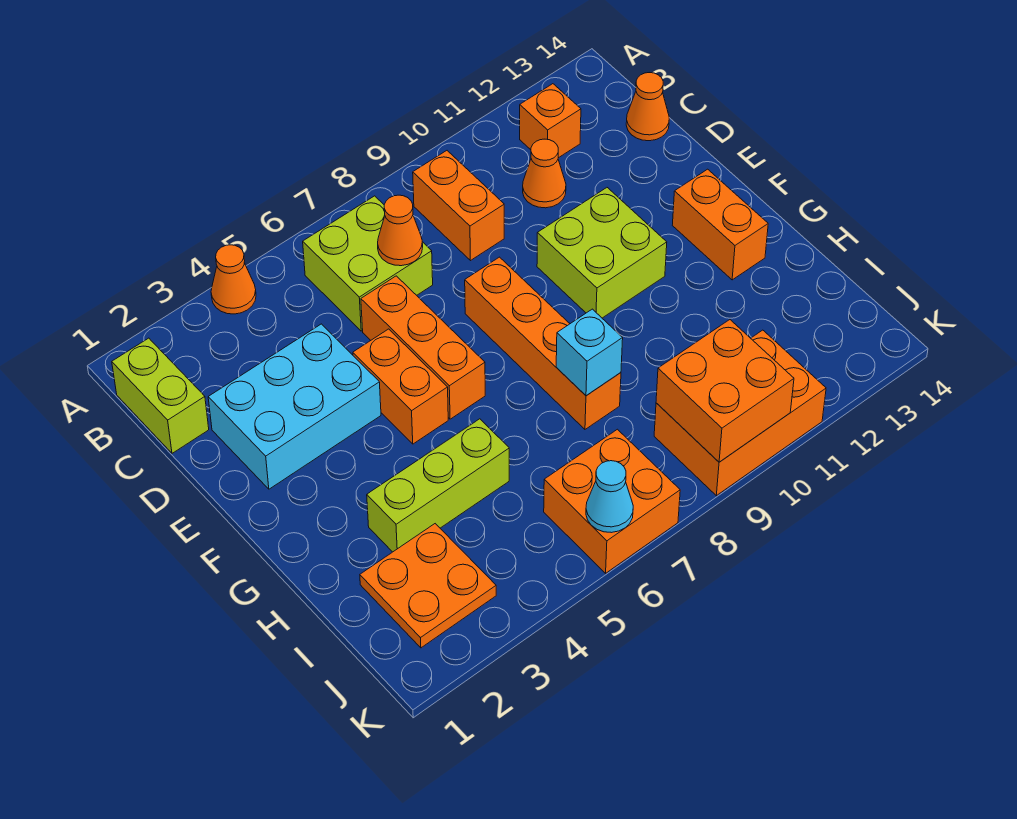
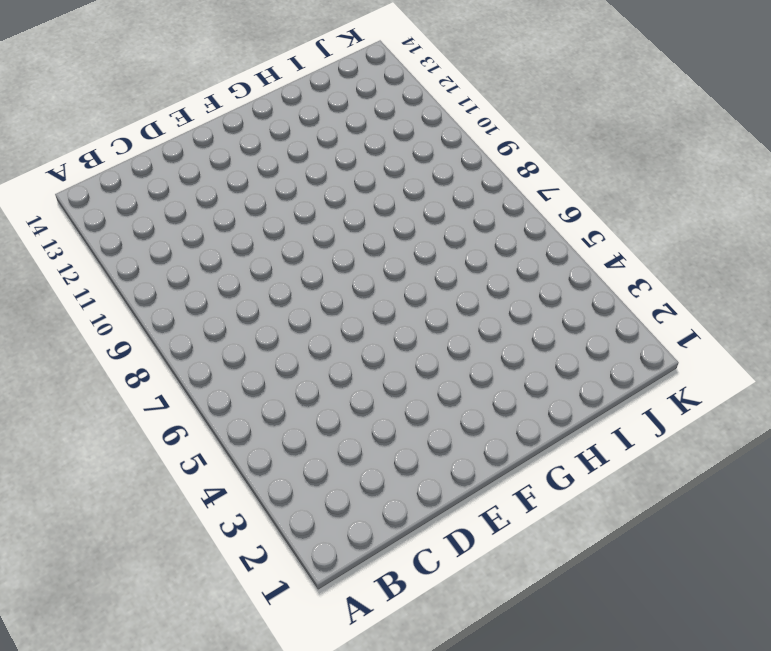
none -> orange cone A4 level 1
none -> lime brick B1:C1 level 1
none -> lime brick B6:C7 level 1

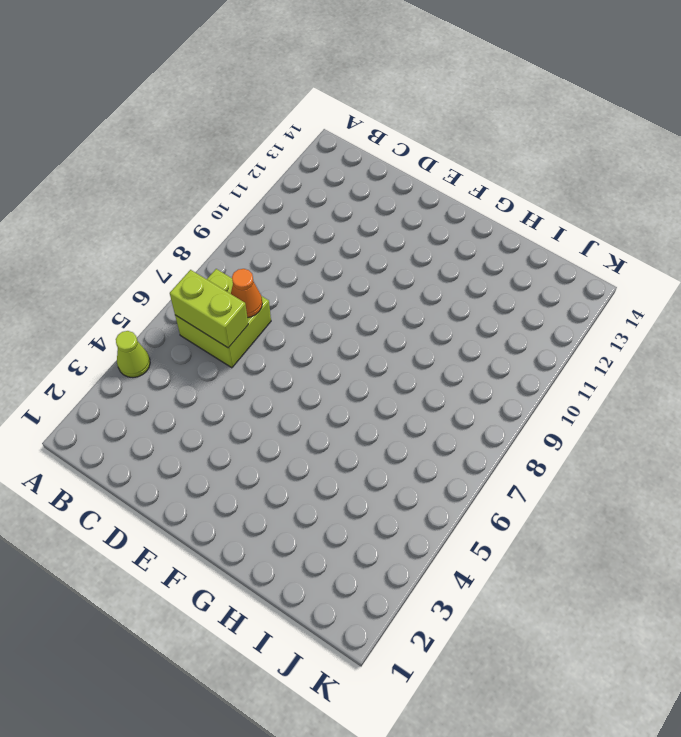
lime cone A4 level 1 -> orange cone A4 level 1
lime brick B6:C6 level 2 -> lime brick B1:C1 level 1
none -> orange brick B9:C9 level 1
none -> orange brick B12 level 1
none -> orange cone C11 level 1

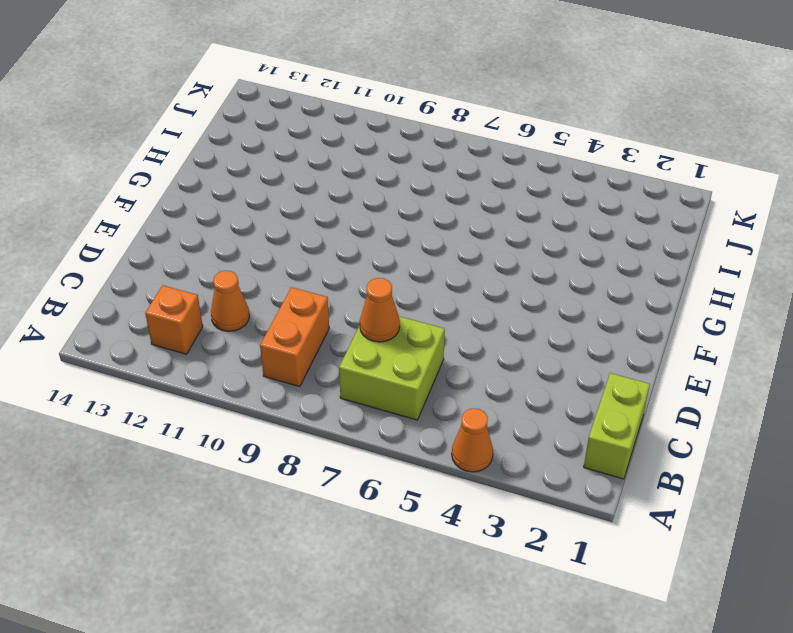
none -> orange cone C14 level 1
none -> cyan brick D2:E4 level 1
none -> orange brick D6:F6 level 1

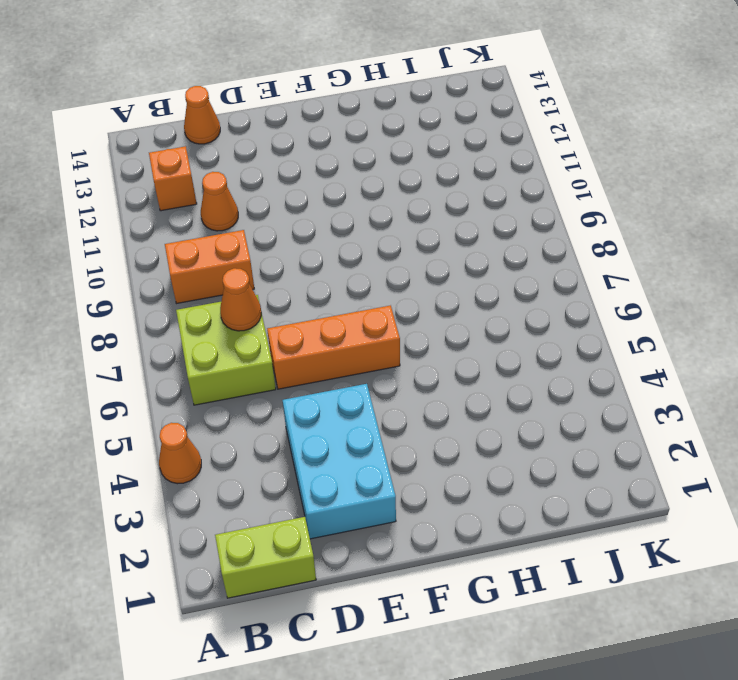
none -> orange brick E5:F5 level 1
none -> orange brick E8:H8 level 1
none -> lime brick E10:F11 level 1

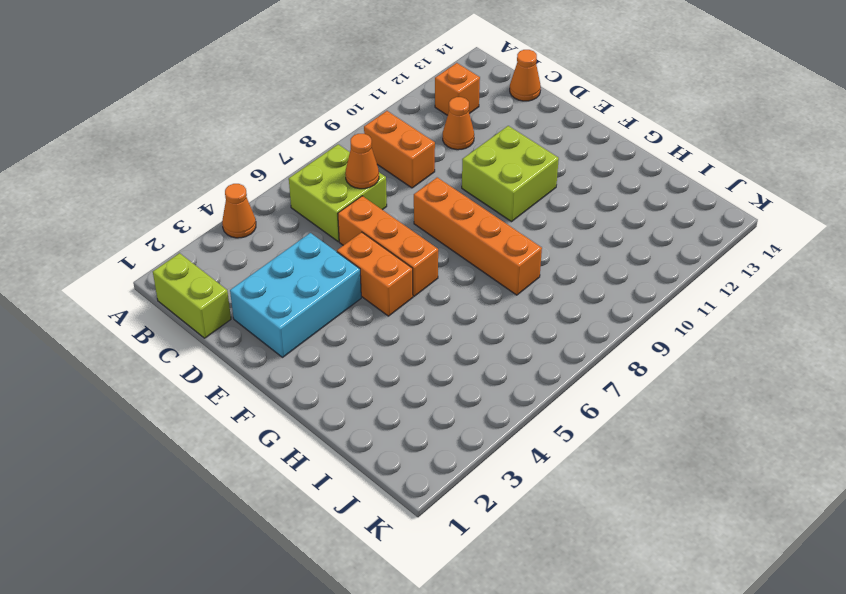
none -> orange brick F13:G13 level 1
none -> lime brick H3:H5 level 1
none -> orange plate I2:J3 level 1

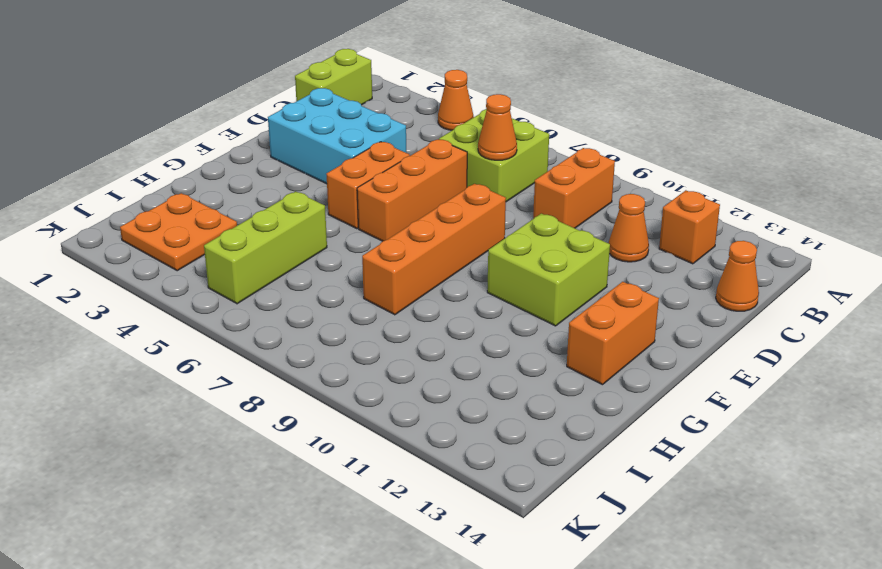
lime brick H5:J5 level 1 -> lime brick H3:H5 level 1
none -> orange brick J6:K7 level 1
none -> orange brick J9:K11 level 1
none -> cyan brick H8 level 2

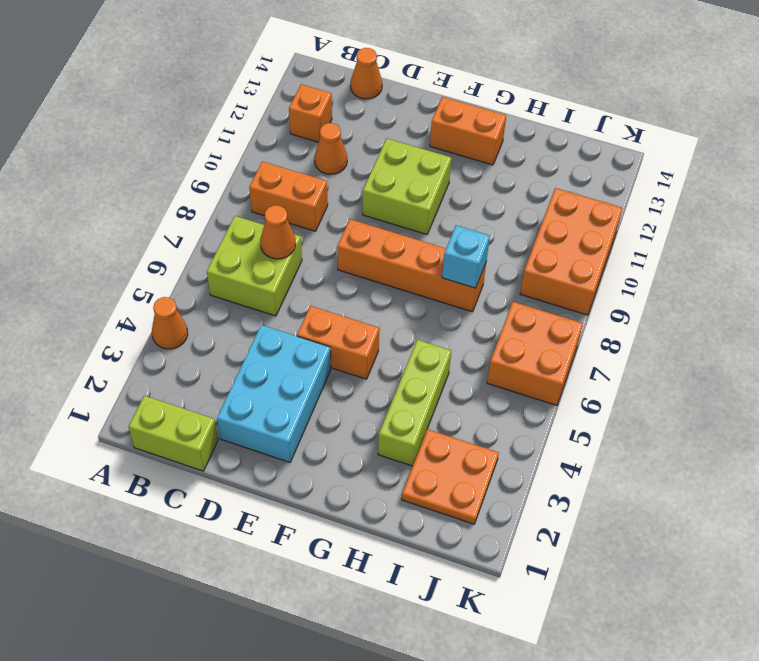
none -> orange brick D6:F6 level 1
none -> orange brick J9:K10 level 2
none -> cyan cone K6 level 2

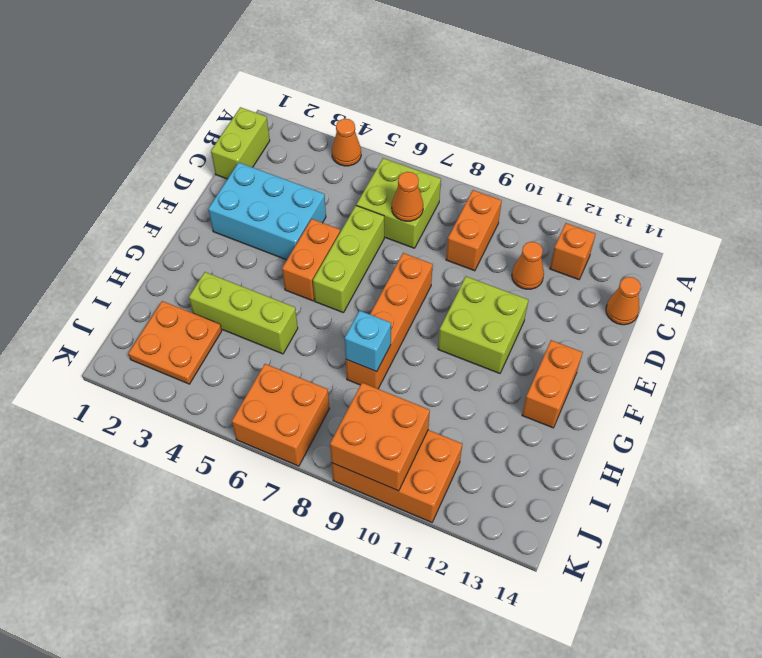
lime brick D6:F6 level 1 -> orange brick D6:F6 level 1
none -> cyan cone K6 level 2

